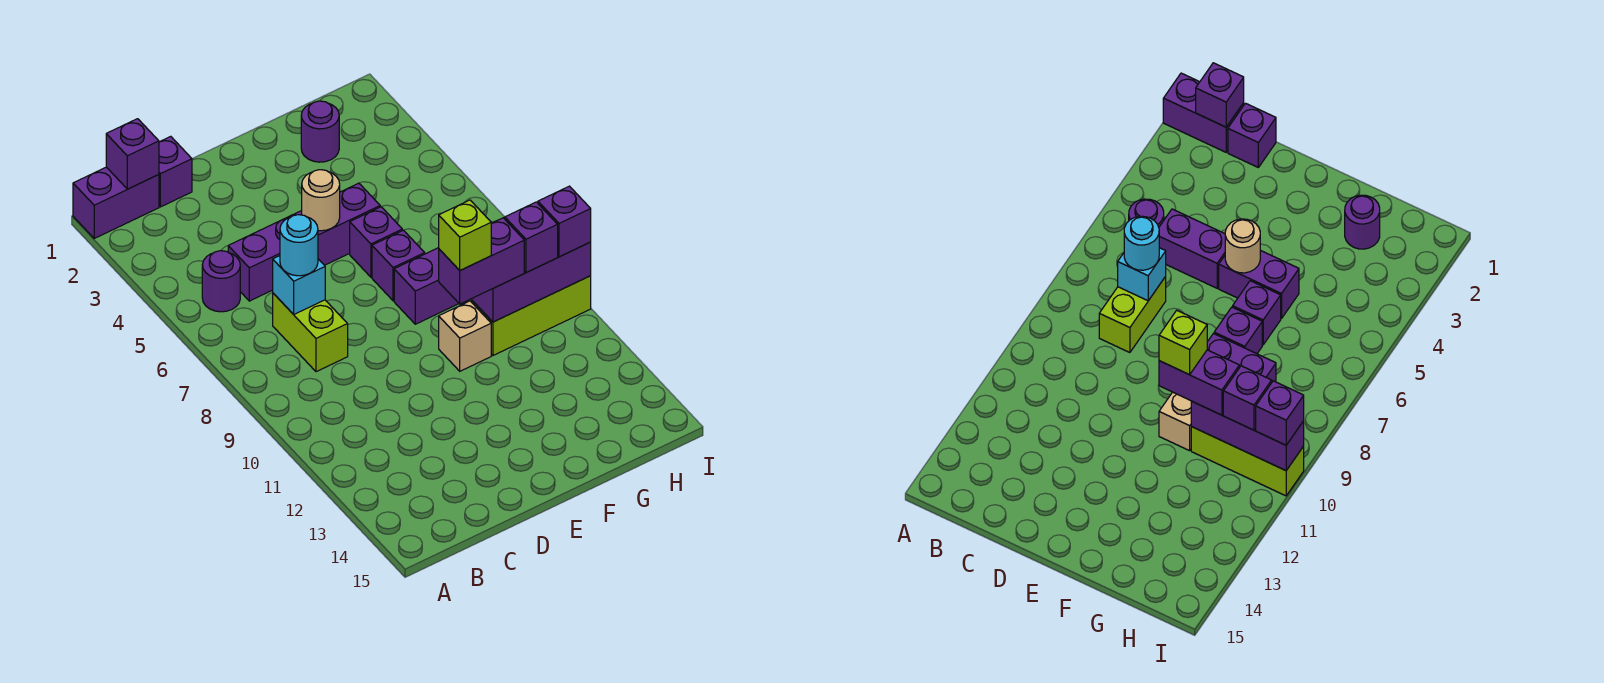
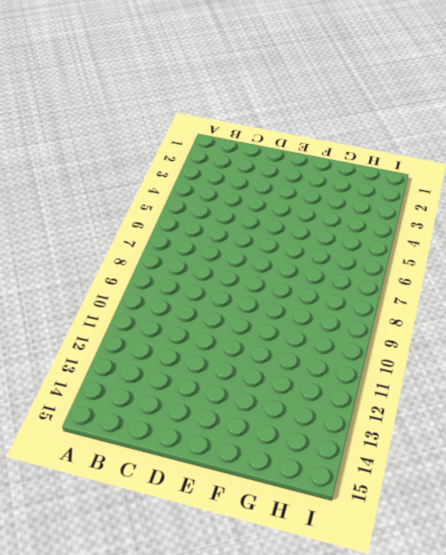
none -> purple brick A1:B1 level 1
none -> purple round brick B5 level 1
none -> purple brick C1 level 1

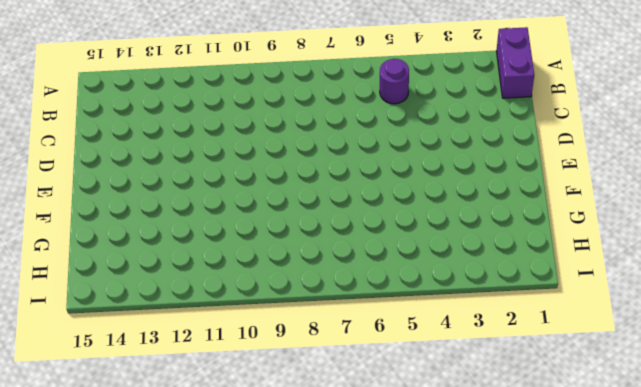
none -> purple brick C1 level 1
none -> purple brick C5:D5 level 1
none -> lime brick C7:C8 level 1

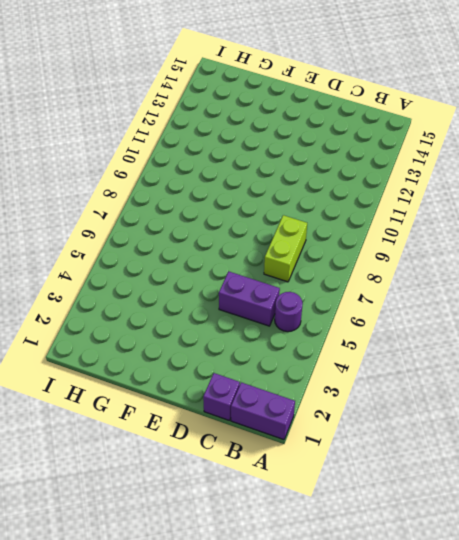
none -> purple brick E5:F5 level 1
none -> purple brick F6 level 1
none -> purple brick F7 level 1

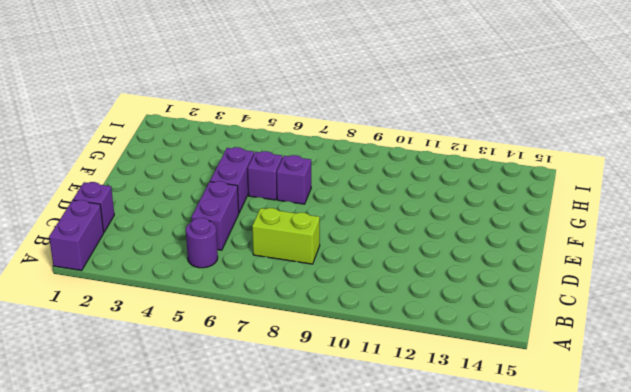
none -> purple brick F8:G8 level 1
none -> tan brick F10 level 1
none -> purple round brick G2 level 1

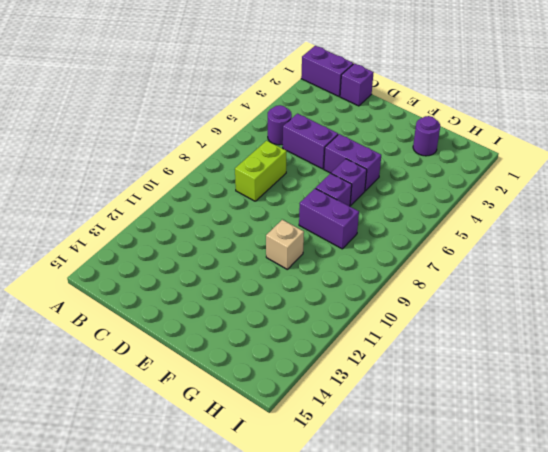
none -> lime brick G10:I10 level 1
none -> purple brick B1 level 2
none -> cyan brick C7 level 2

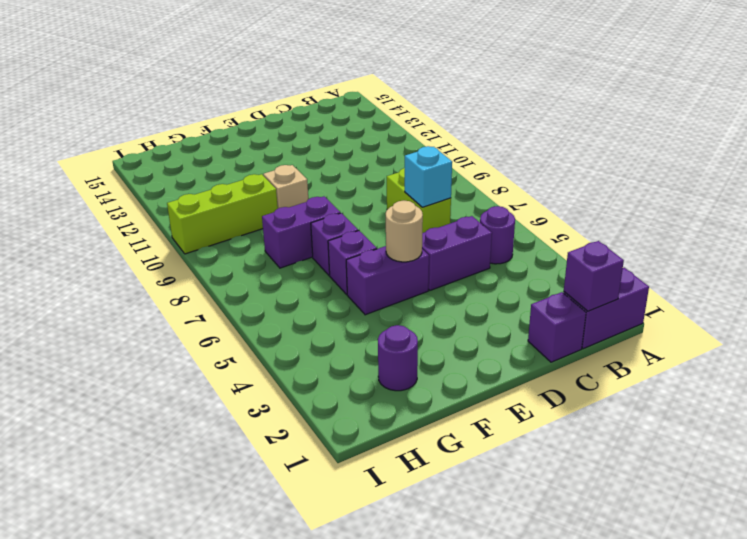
none -> purple brick G10:I10 level 2
none -> cyan round brick C7 level 3
none -> purple brick F10:G10 level 3

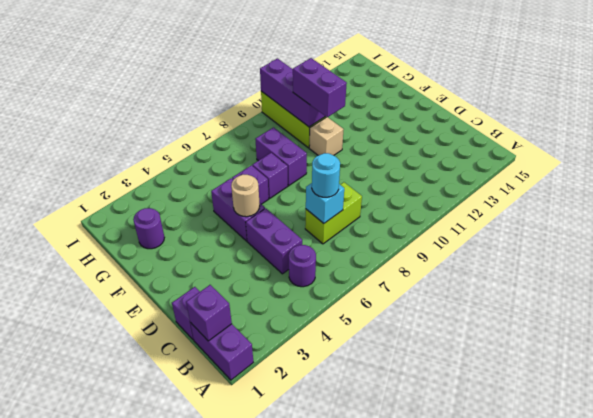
none -> purple brick H10 level 3
none -> purple brick I10 level 3
none -> lime brick F10 level 4

